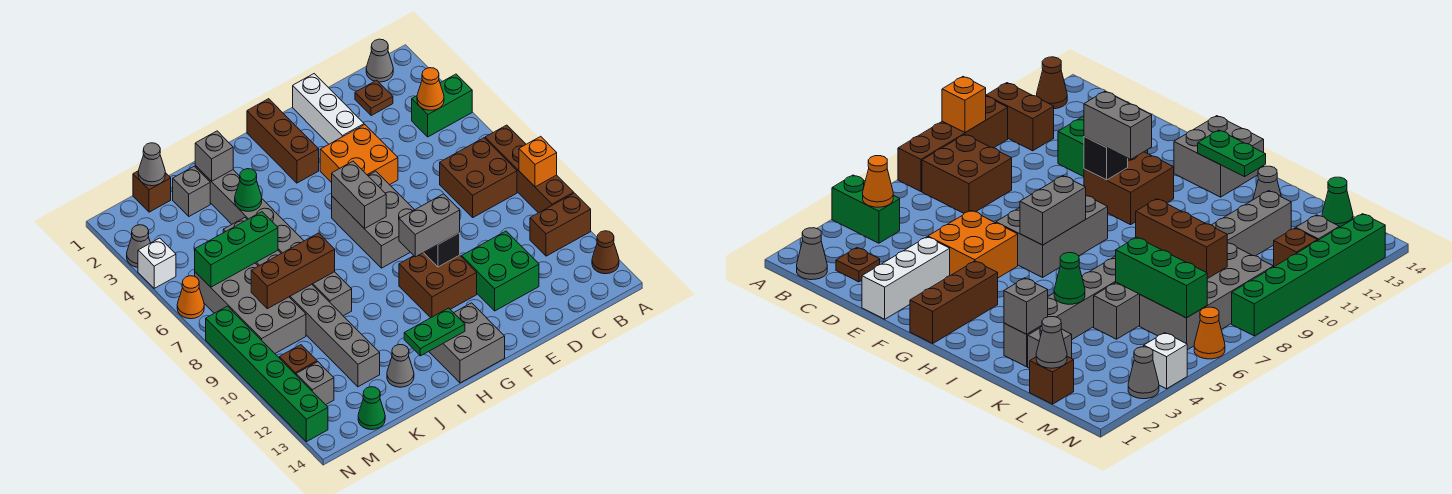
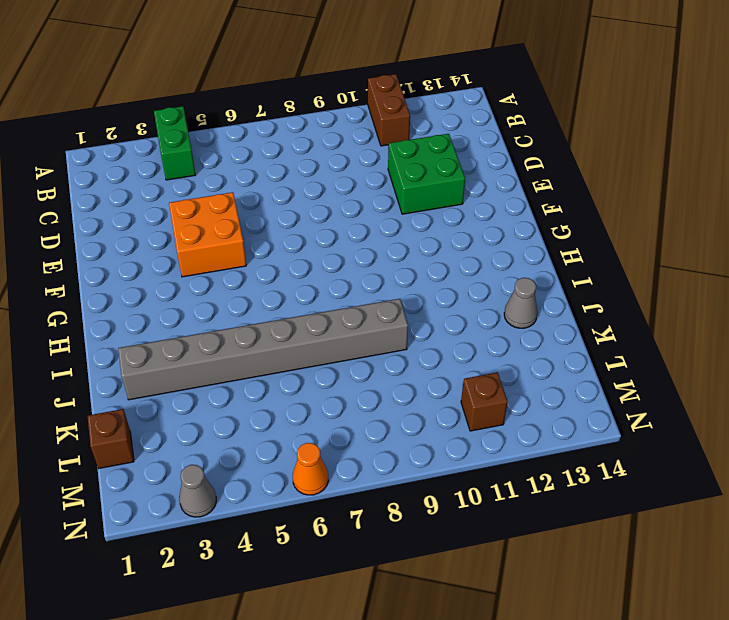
none -> brown brick A7:A10 level 1
none -> brown cone A13 level 1
none -> grey cone B1 level 1
none -> brown brick B7:C8 level 1

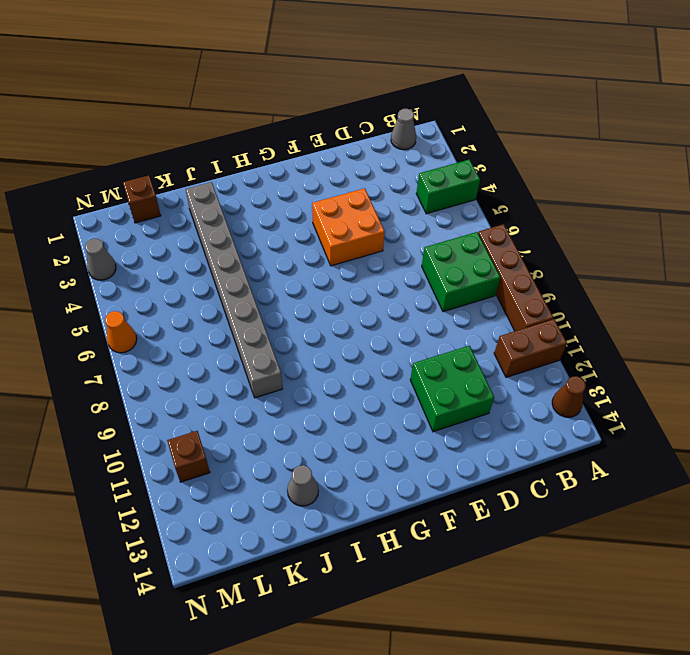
green brick B7:C8 level 1 -> brown brick B7:C8 level 1
none -> brown plate C2 level 1
none -> white brick E1:E3 level 1
none -> grey brick F6:G8 level 1
none -> brown brick F10:G11 level 1

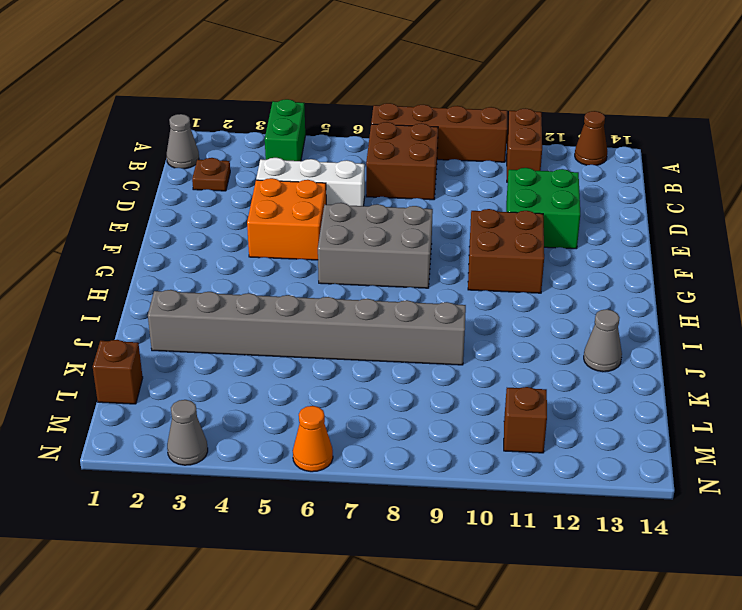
white brick D4:D6 level 1 -> white brick E1:E3 level 1
none -> brown brick G1:G3 level 1
none -> grey brick G13:H14 level 1
none -> grey brick K2 level 1
none -> grey brick K5:K12 level 1

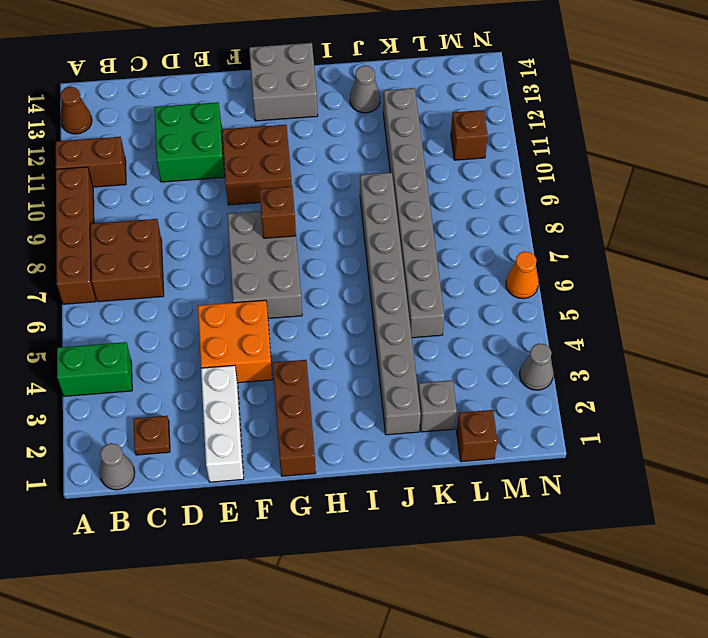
brown brick G8 level 2 -> none
none -> grey brick L6:M9 level 1
none -> green cone L14 level 1
none -> grey brick M12 level 1
none -> white brick N4 level 1

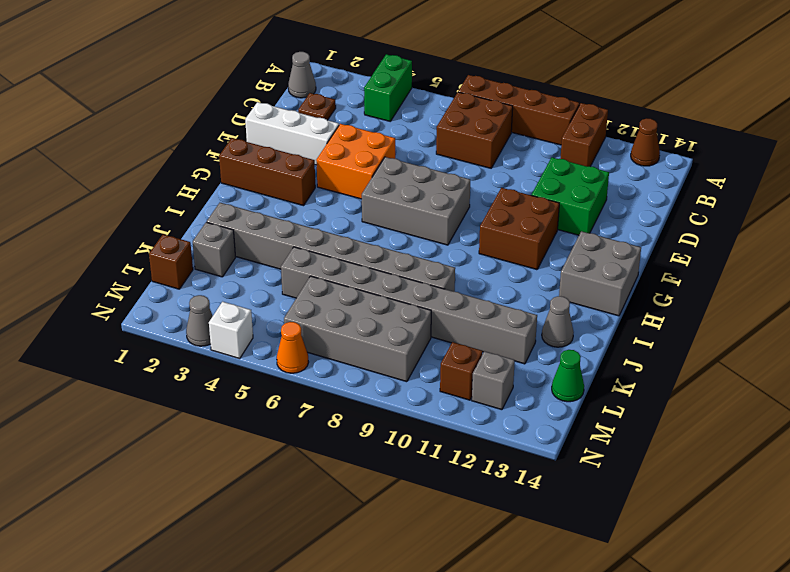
none -> green brick N8:N13 level 1
none -> orange brick A9 level 2
none -> orange cone B4 level 2
none -> black brick F10 level 2

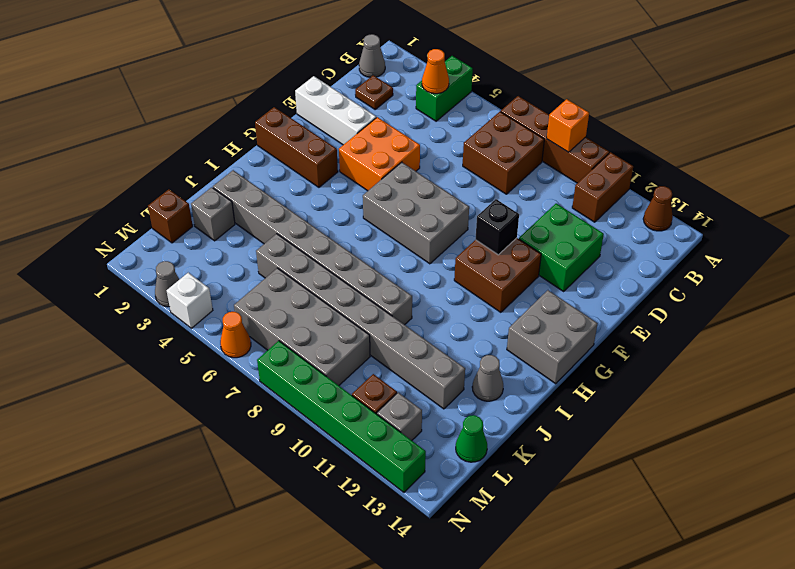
none -> grey brick G6:G7 level 2
none -> green plate H13:I13 level 2
none -> grey brick J2 level 2
none -> green cone J4 level 2

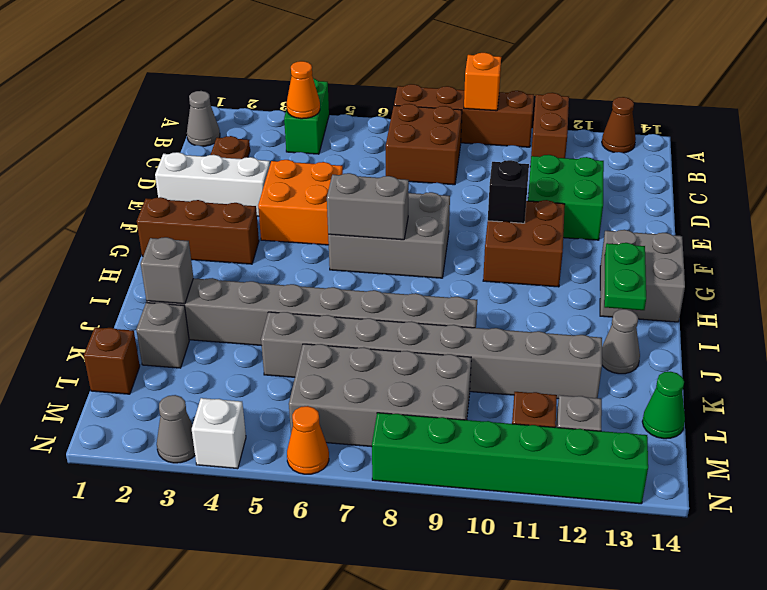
none -> green cone J4 level 2
none -> brown brick J8:L8 level 2
none -> green brick K6:M6 level 2
none -> grey cone L1 level 2

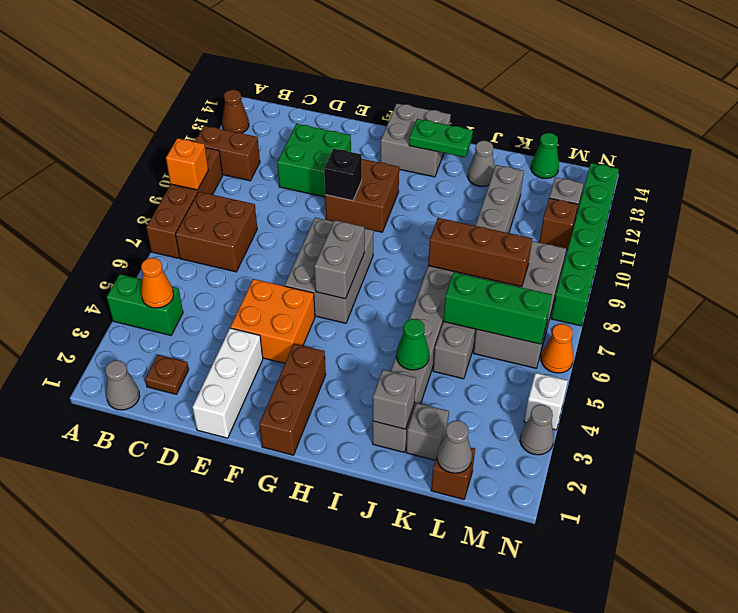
none -> grey brick F10:G10 level 3

